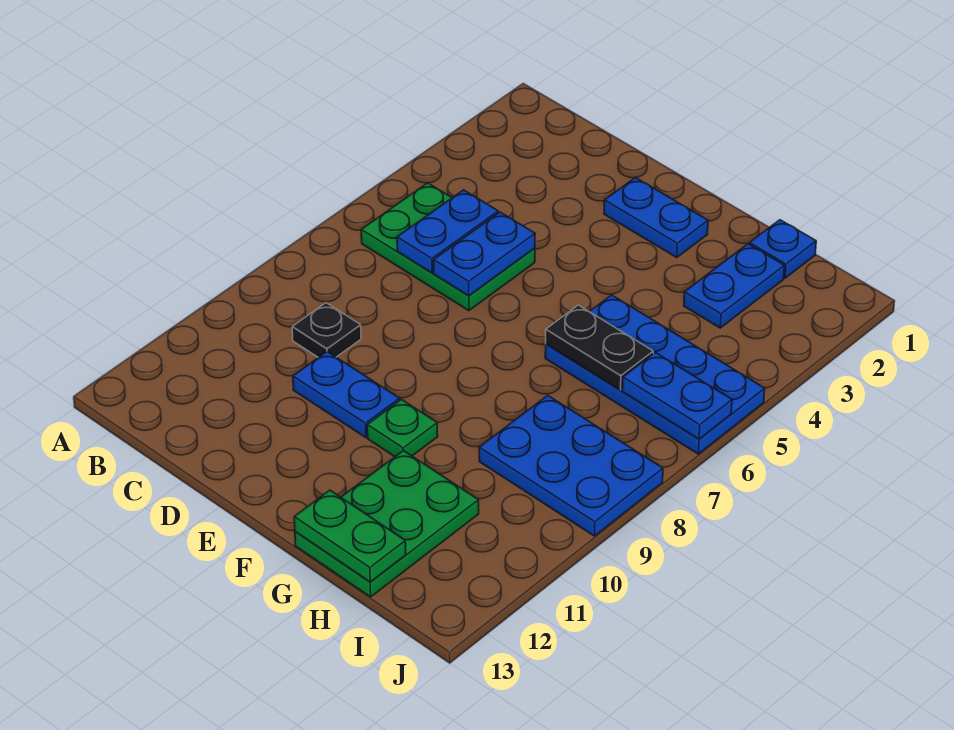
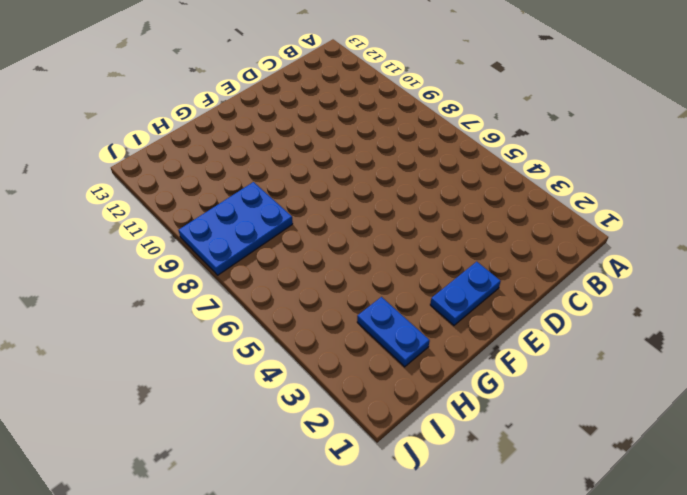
none -> green plate B5:D6 level 1
none -> black plate C9 level 1
none -> blue plate D10:E10 level 1

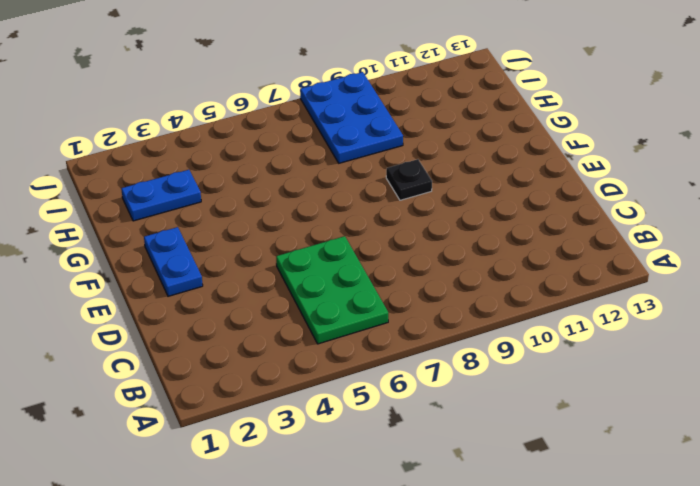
black plate F9 level 1 -> black plate C9 level 1
none -> blue plate D10:E10 level 1
none -> green plate F10 level 1
none -> blue plate G5:J6 level 1

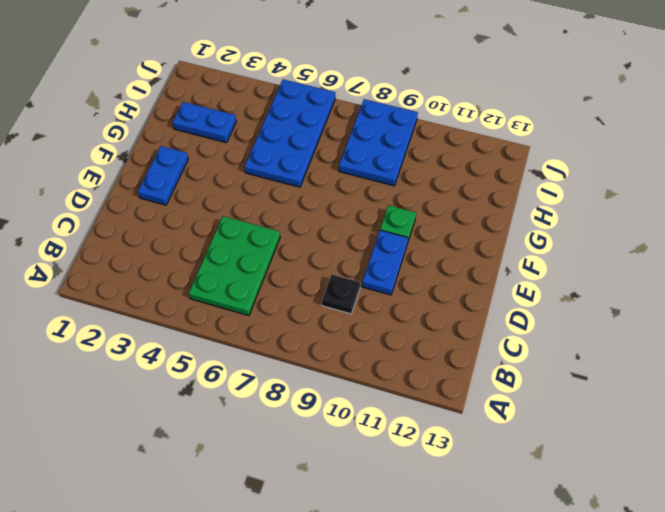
none -> green plate G11:H13 level 1
none -> blue plate H1 level 1
none -> blue plate C5:C6 level 2

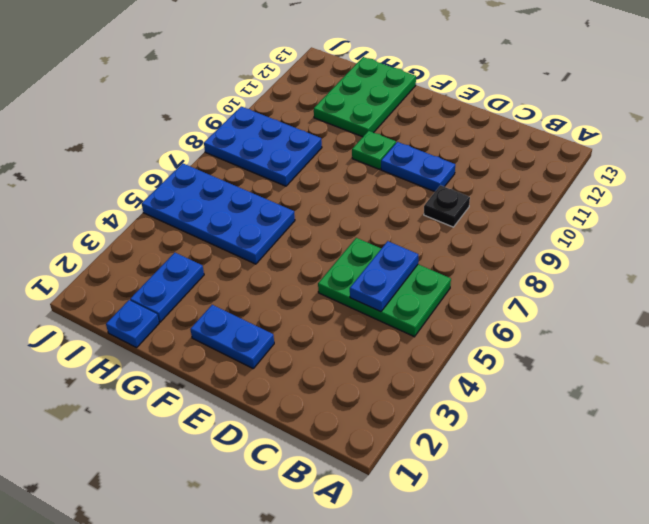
none -> blue plate D5:D6 level 2
none -> black plate G6:H6 level 2
none -> green plate G13:H13 level 2

